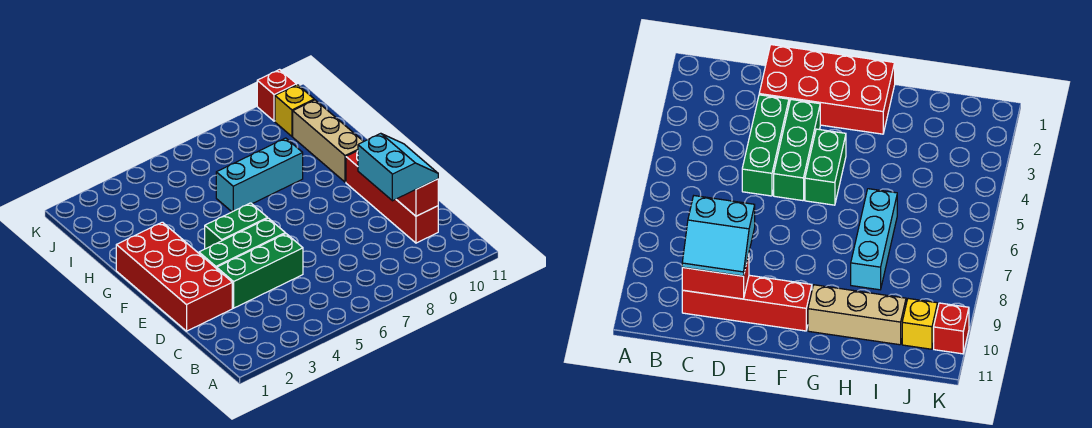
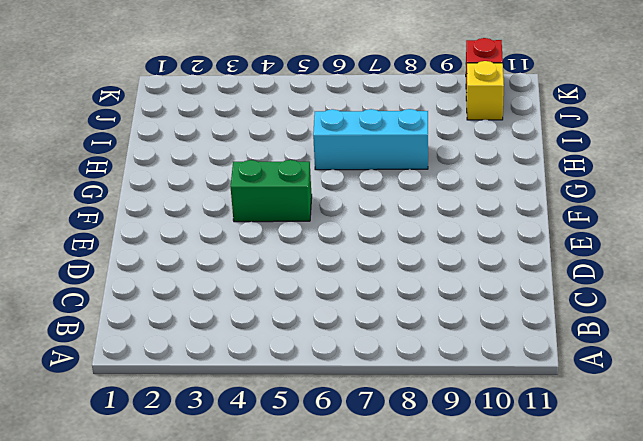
none -> red brick C10:F10 level 1
none -> red brick D1:G2 level 1

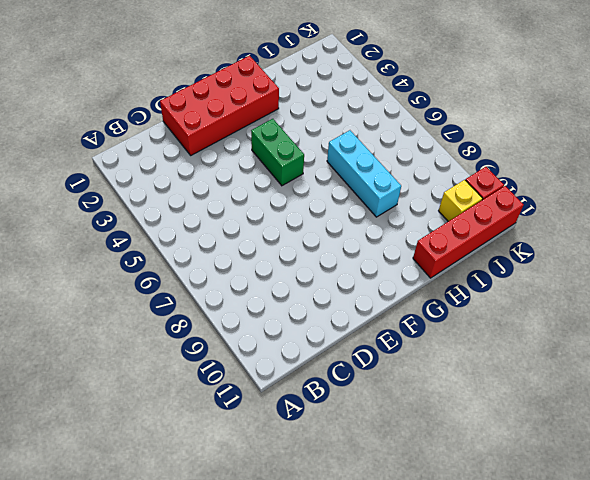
red brick H11:K11 level 1 -> red brick C10:F10 level 1
none -> green brick D3:D5 level 1
none -> green brick E3:E5 level 1

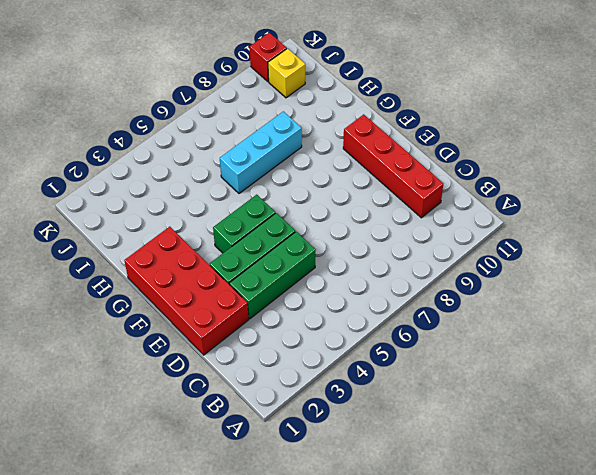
none -> tan brick G10:I10 level 1
none -> red brick C10:D10 level 2

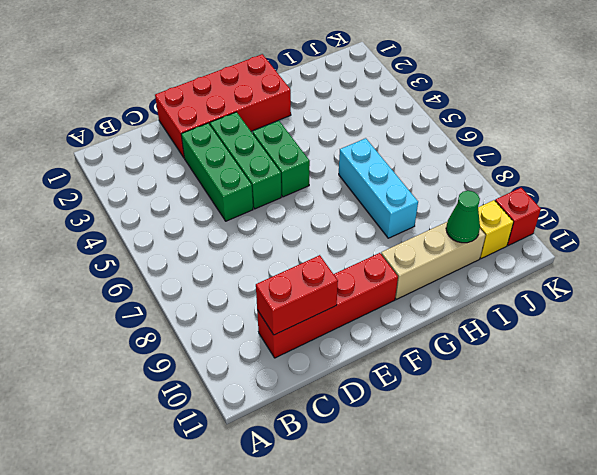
green cone I10 level 2 -> none
none -> cyan slope C9:D10 level 3 top 9

